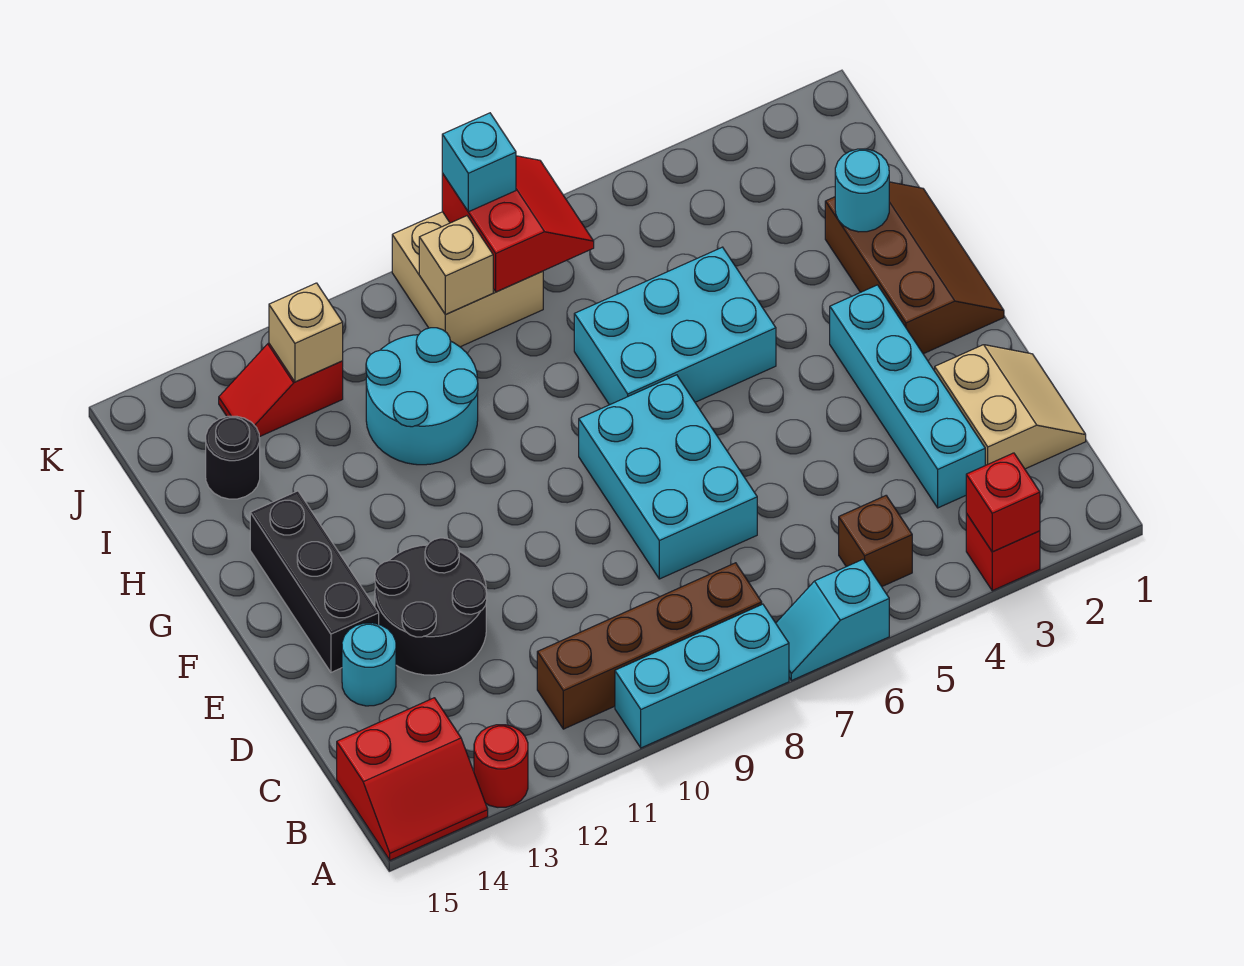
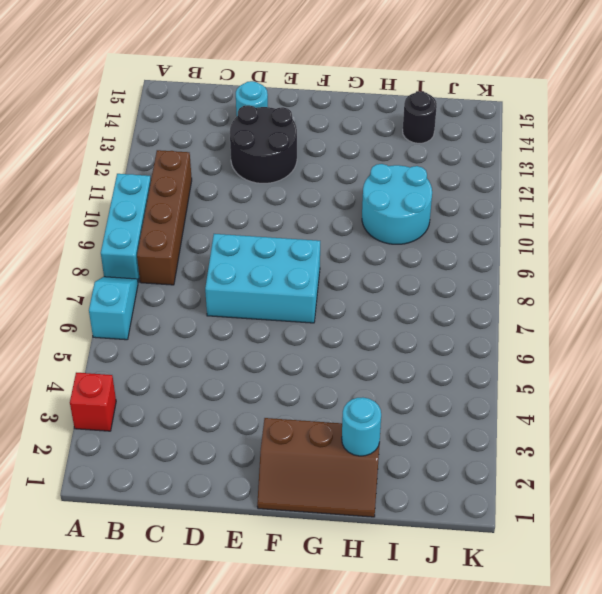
none -> red round brick A13 level 1
none -> red slope A14:B15 level 1 top B
none -> brown brick B5 level 1

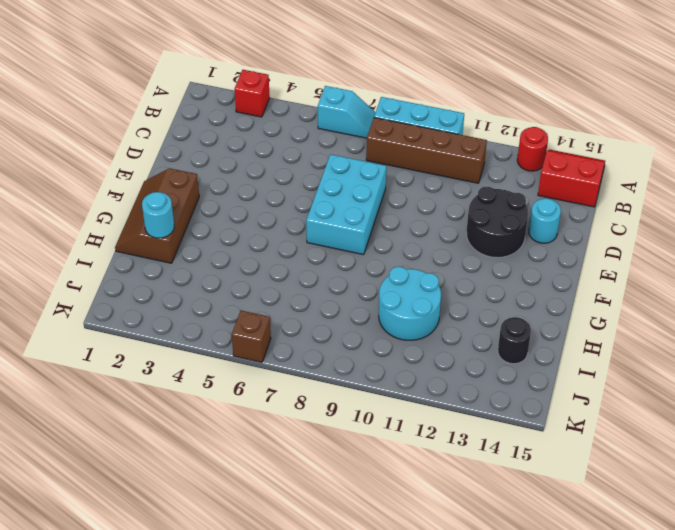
brown brick K6 level 1 -> brown brick B5 level 1
none -> tan slope C1:D2 level 1 top 2
none -> cyan brick C3:F3 level 1
none -> black brick E14:G14 level 1

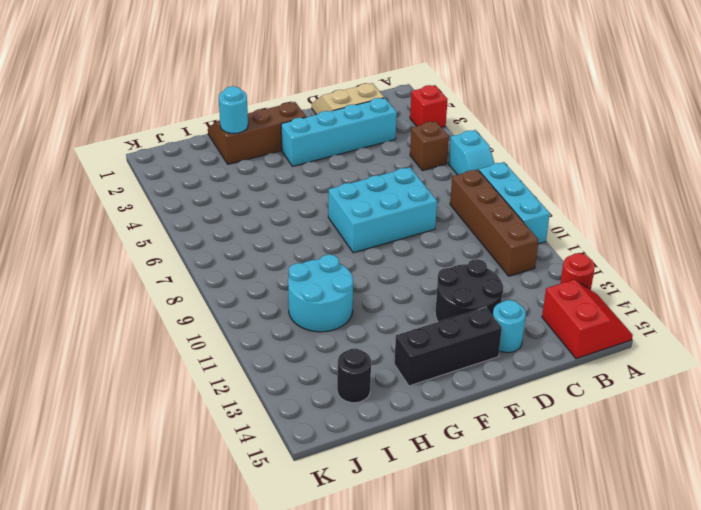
none -> cyan brick G5:H7 level 1
none -> tan brick J8:K9 level 1
none -> red slope J12:J13 level 1 top 12

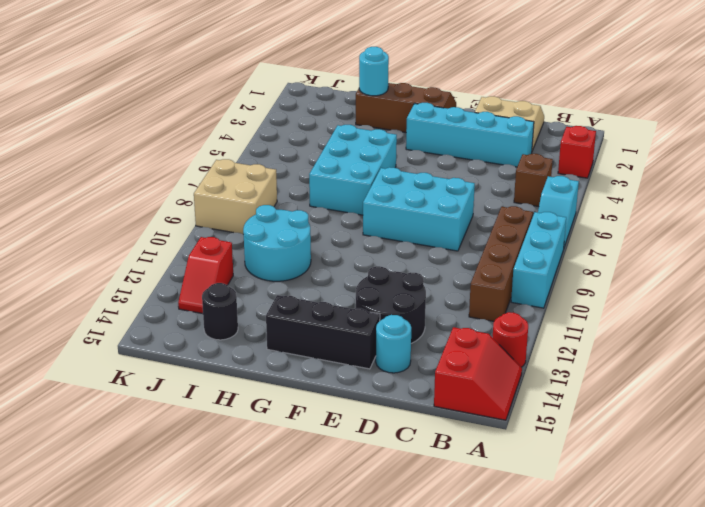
none -> red brick A3 level 2
none -> red slope J7:K8 level 2 top 8
none -> tan brick J9 level 2

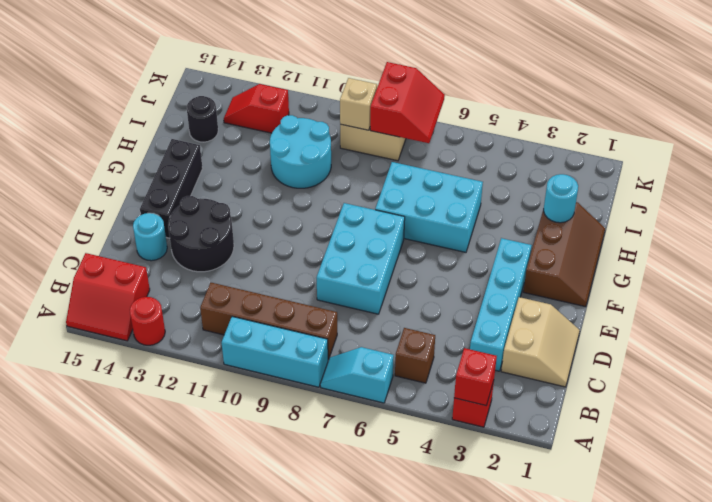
none -> tan brick J12 level 2
none -> cyan brick K8 level 3

